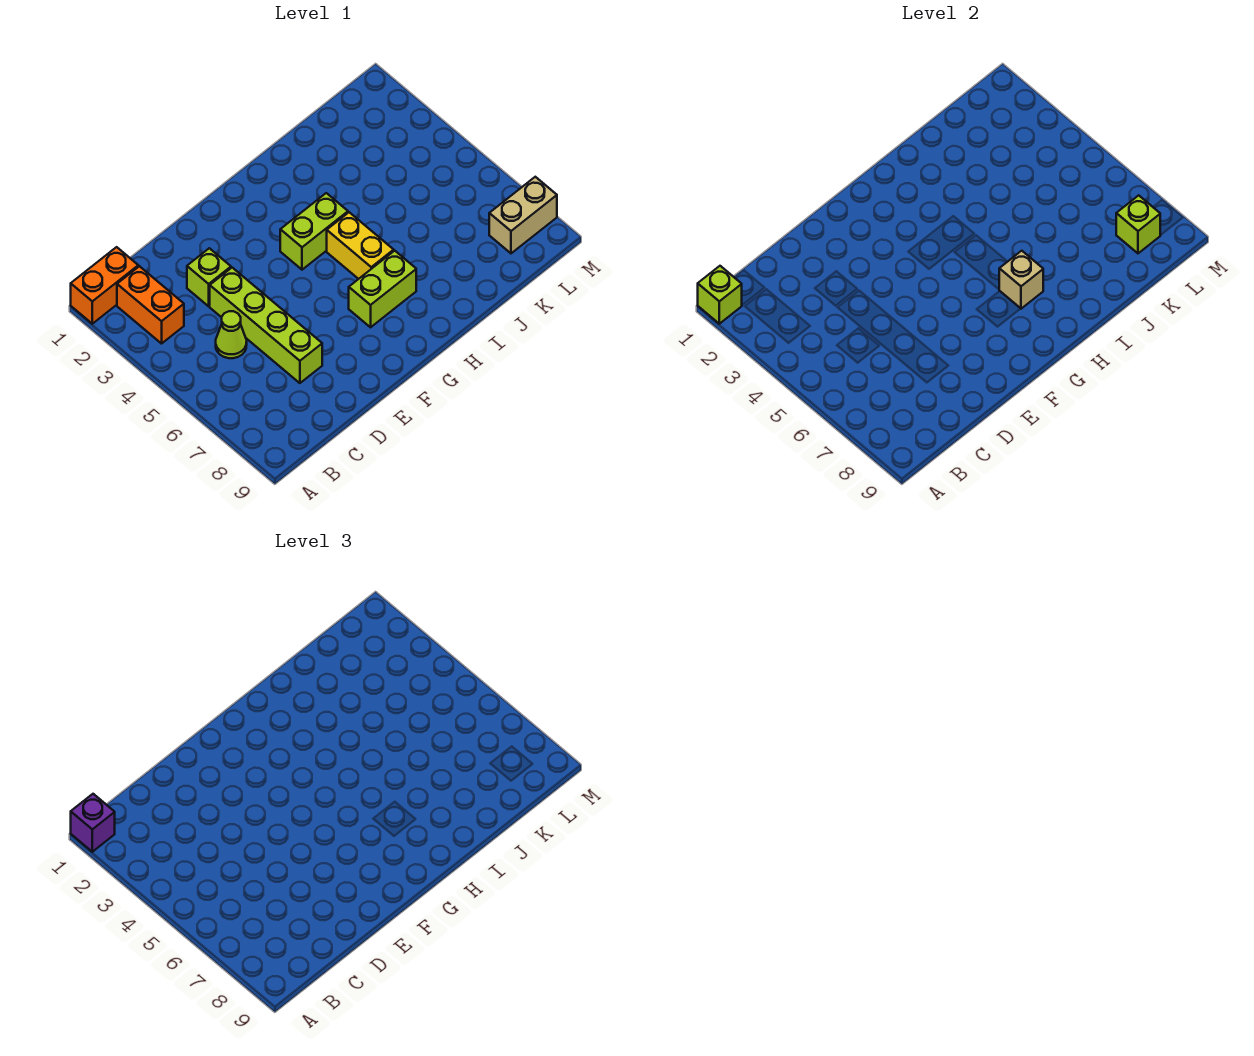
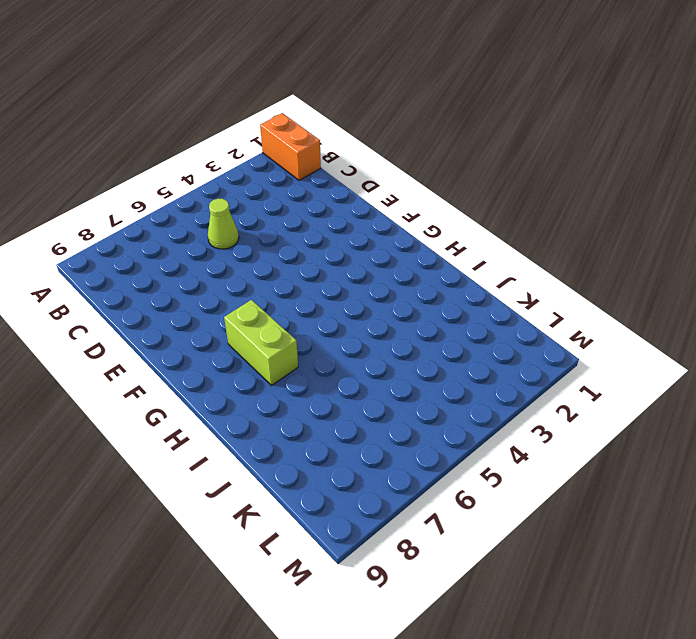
none -> orange brick B2:B3 level 1
none -> lime brick D3 level 1
none -> lime brick D4:D7 level 1

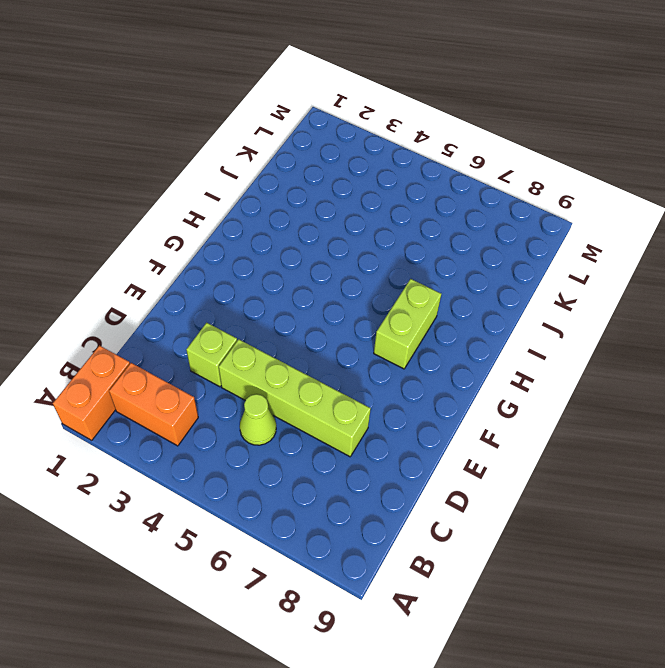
none -> lime brick G4:H4 level 1
none -> yellow brick H5:H6 level 1
none -> tan brick L8:M8 level 1

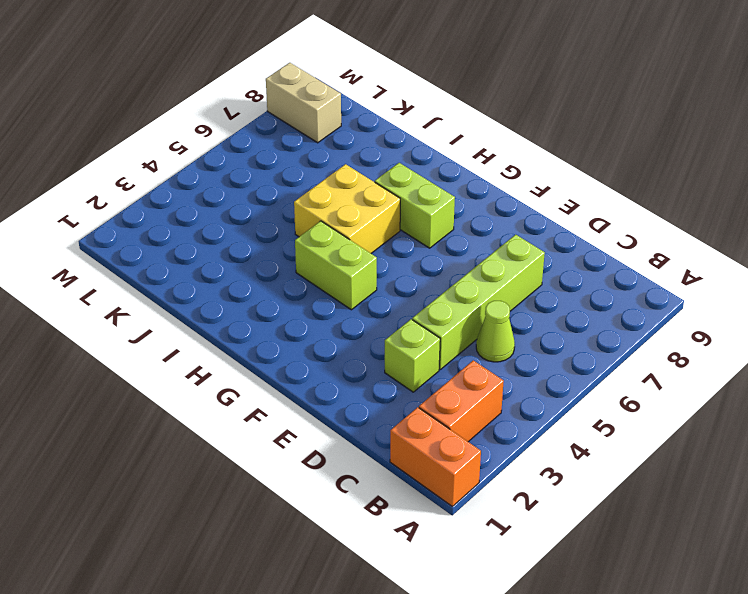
yellow brick H5:I6 level 1 -> yellow brick H5:H6 level 1
none -> lime brick A1 level 2
none -> tan brick H7 level 2
none -> lime brick L8 level 2

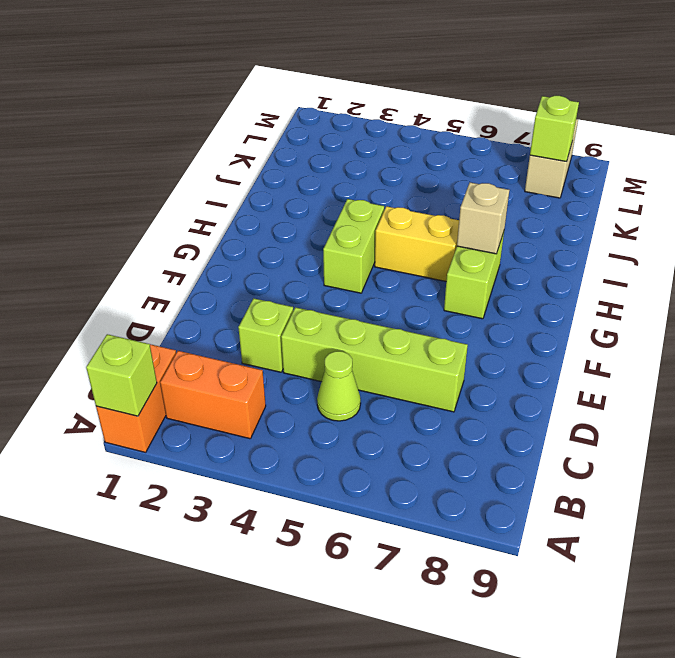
none -> purple brick A1 level 3

